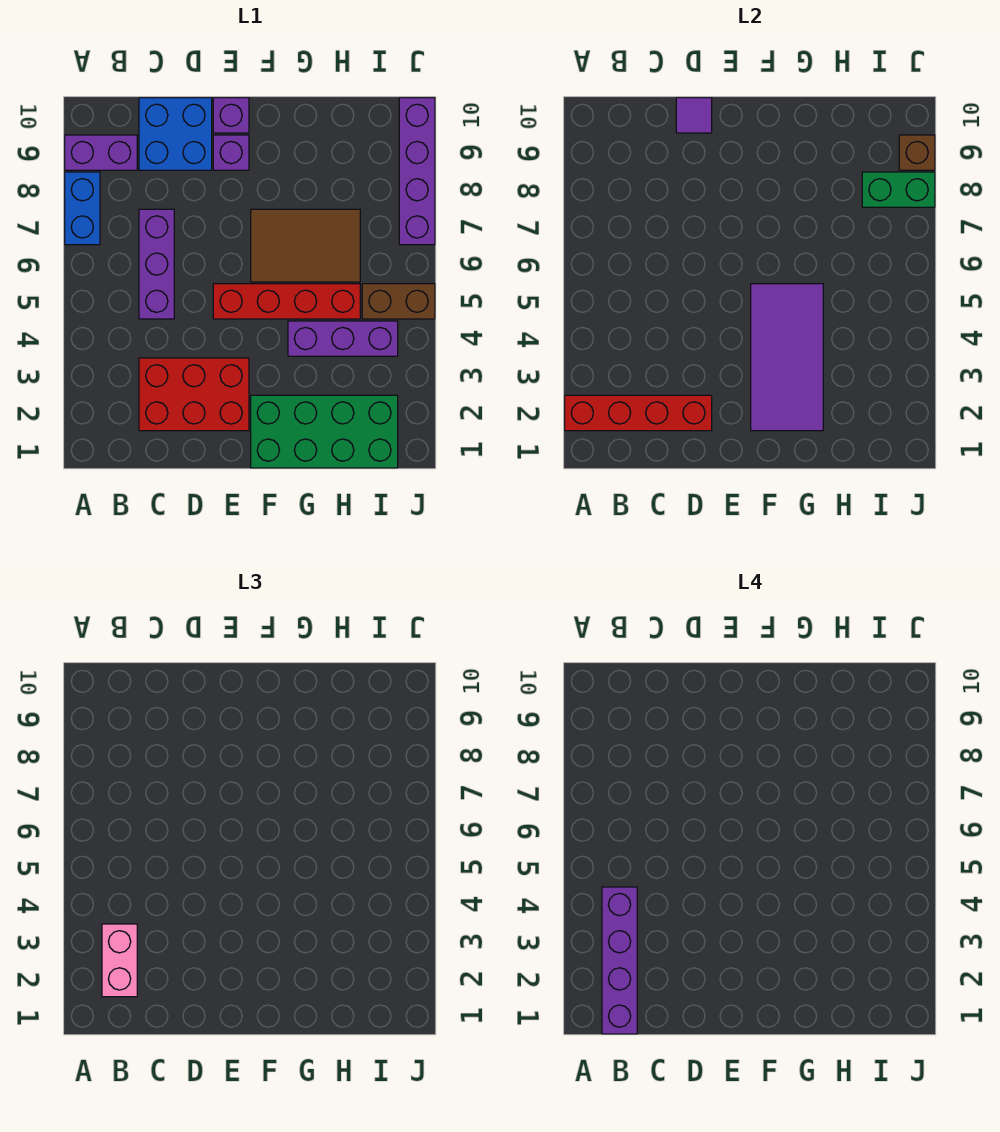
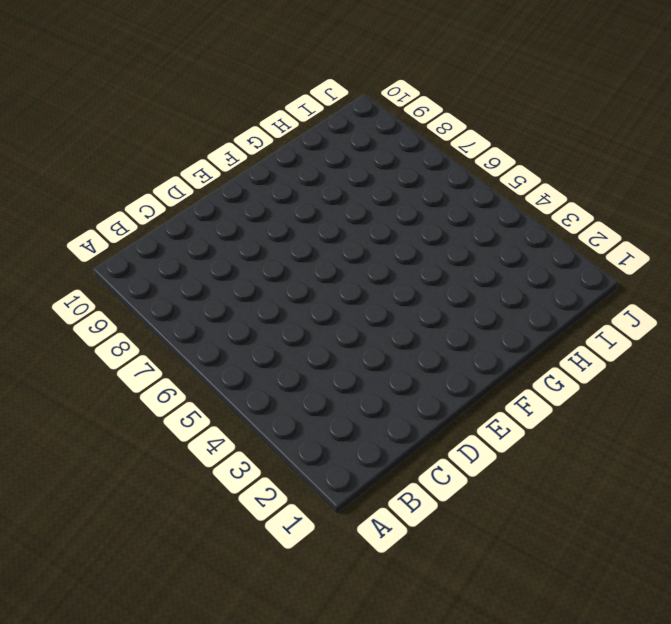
none -> blue brick A7:A8 level 1
none -> purple brick A9:B9 level 1
none -> red brick C2:E3 level 1

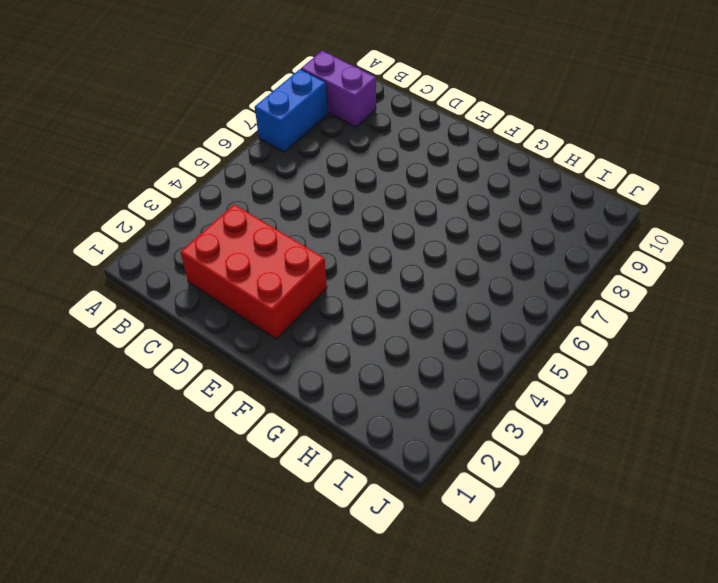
none -> purple brick C5:C7 level 1
none -> blue brick C9:D10 level 1
none -> red brick E5:H5 level 1

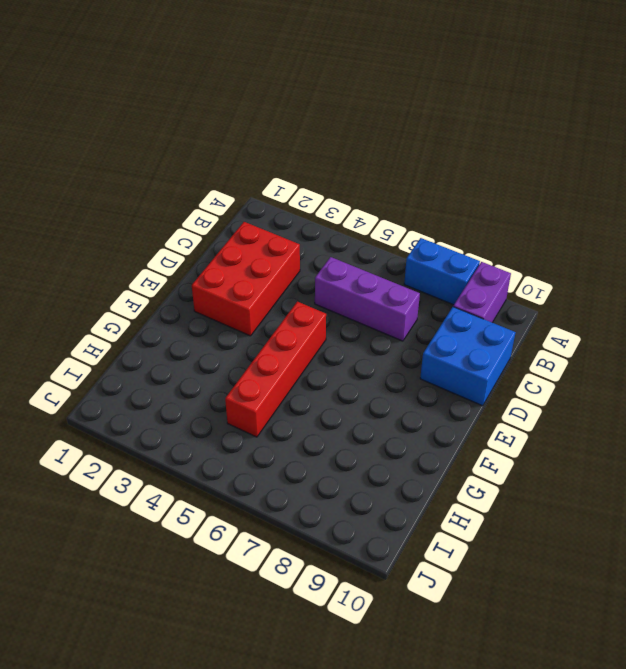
none -> purple brick E9 level 1
none -> purple brick E10 level 1
none -> green brick F1:I2 level 1

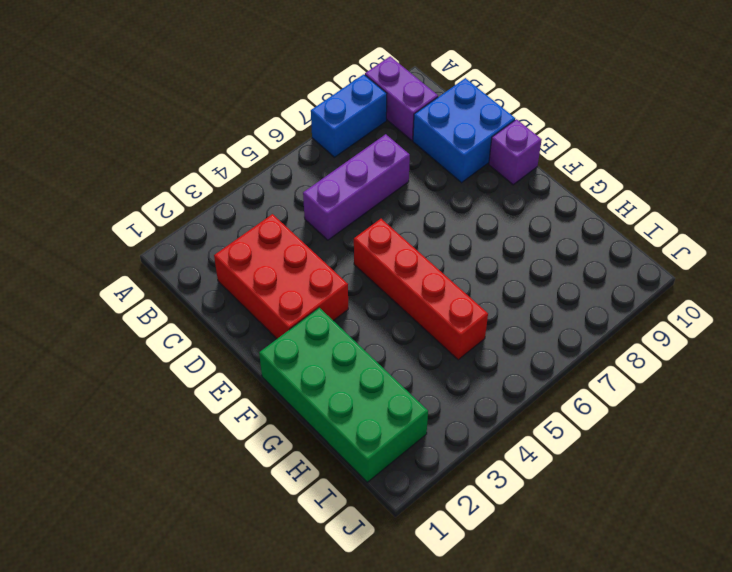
none -> purple brick E9 level 1
none -> brown tile F6:H7 level 1
none -> purple brick G4:I4 level 1

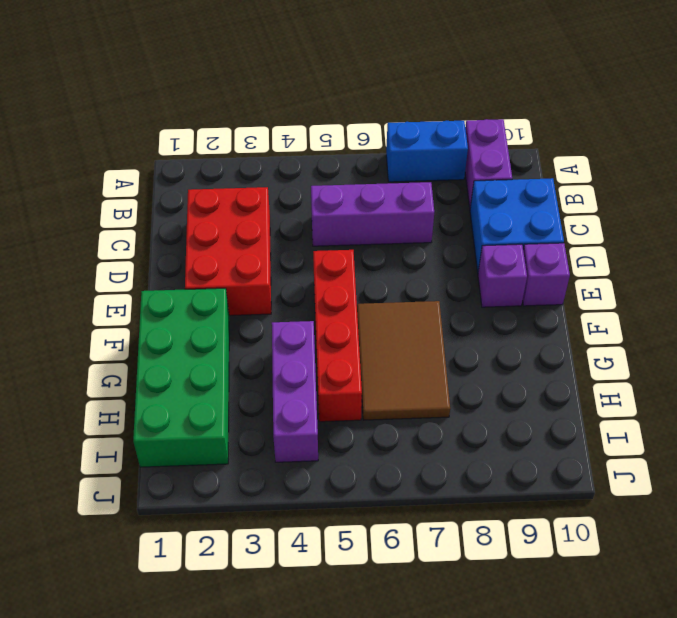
none -> brown brick I5:J5 level 1
none -> purple brick J7:J10 level 1
none -> red brick A2:D2 level 2

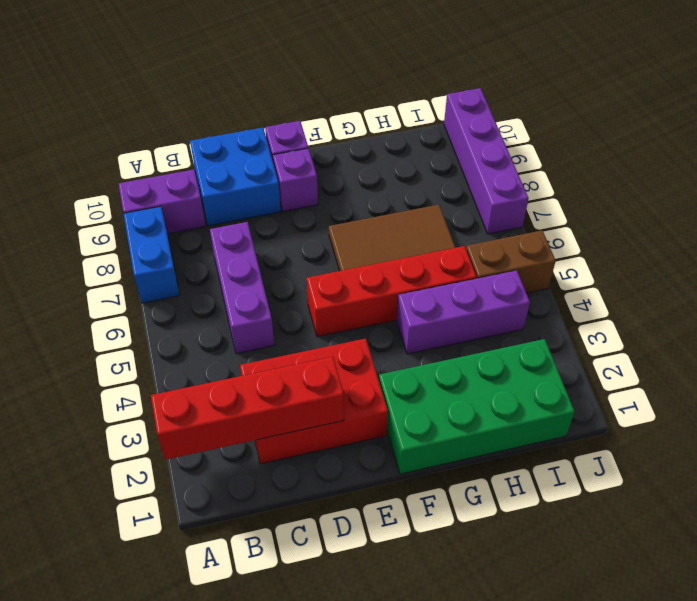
none -> purple tile D10 level 2
none -> purple tile F2:G5 level 2
none -> green brick I8:J8 level 2

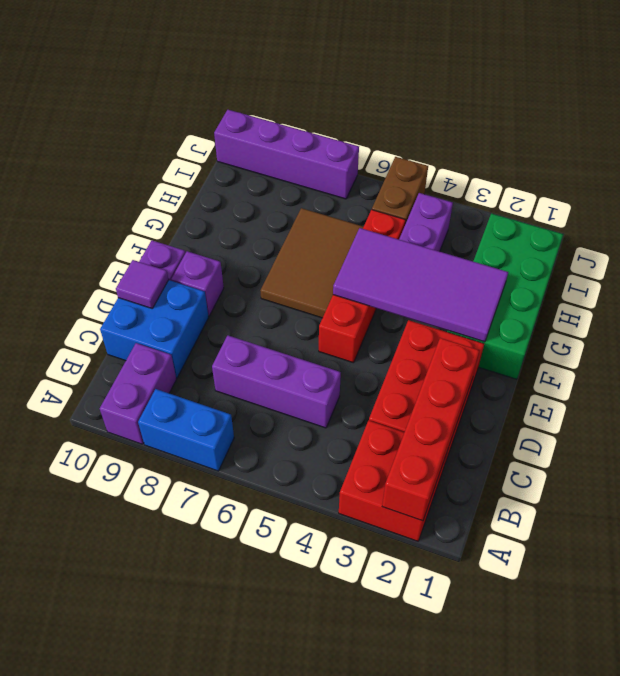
red brick A2:B3 level 1 -> none
none -> green brick I8:J8 level 2
none -> brown brick J9 level 2
none -> pink brick B2:B3 level 3

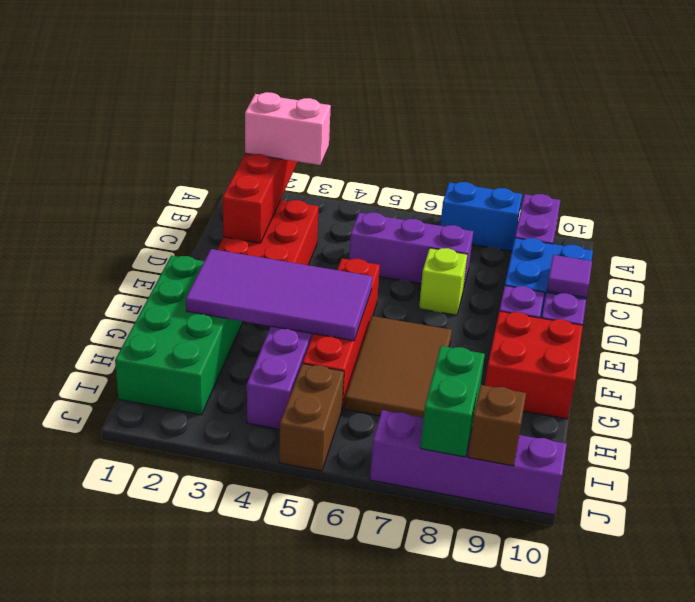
lime brick D7 level 1 -> none
red brick F9:G10 level 1 -> none
none -> purple brick B1:B4 level 4

